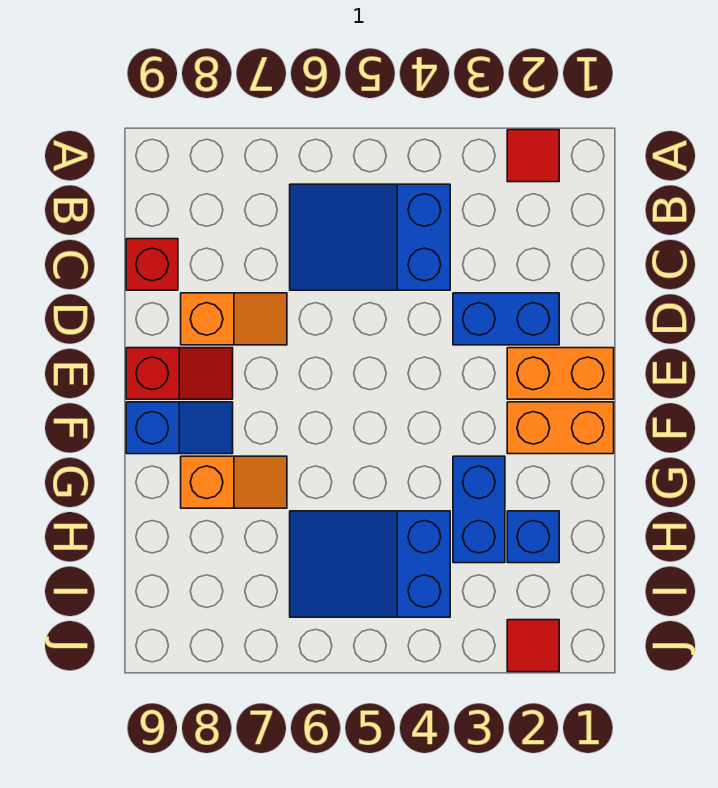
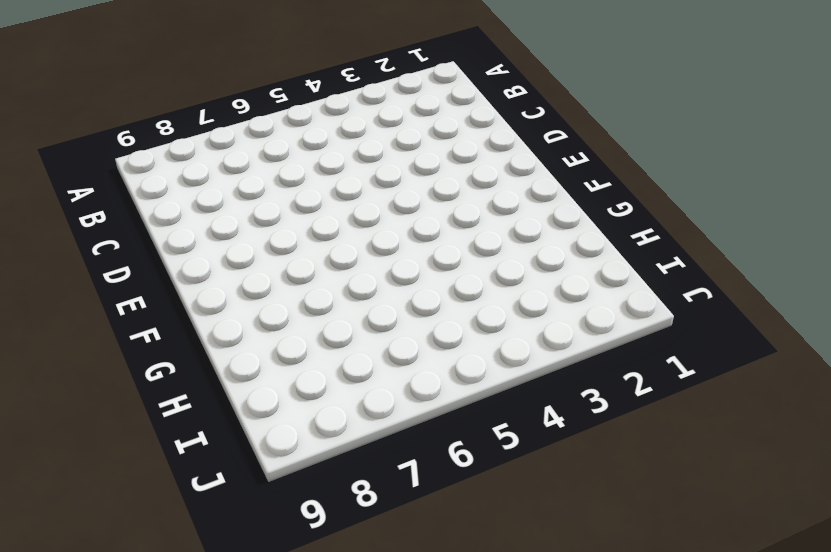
none -> red tile A2 level 1
none -> blue slope B4:C6 level 1 top 4
none -> red brick C9 level 1

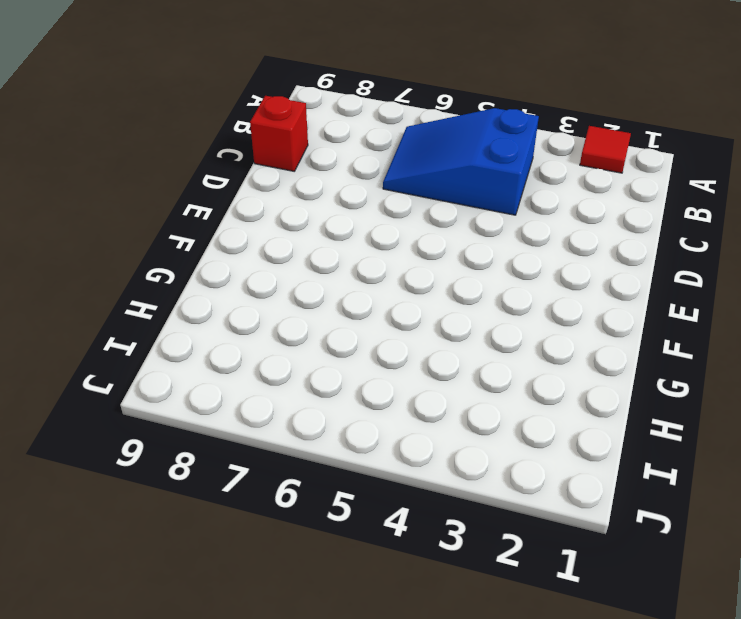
none -> blue brick D2:D3 level 1
none -> orange slope D7:D8 level 1 top 8
none -> orange brick E1:E2 level 1

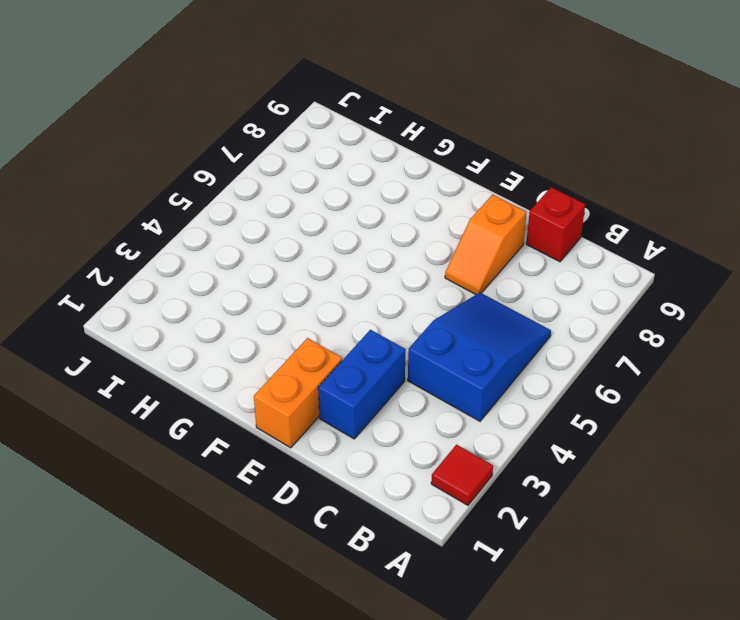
none -> red slope E8:E9 level 1 top 9
none -> orange brick F1:F2 level 1
none -> blue slope F8:F9 level 1 top 9

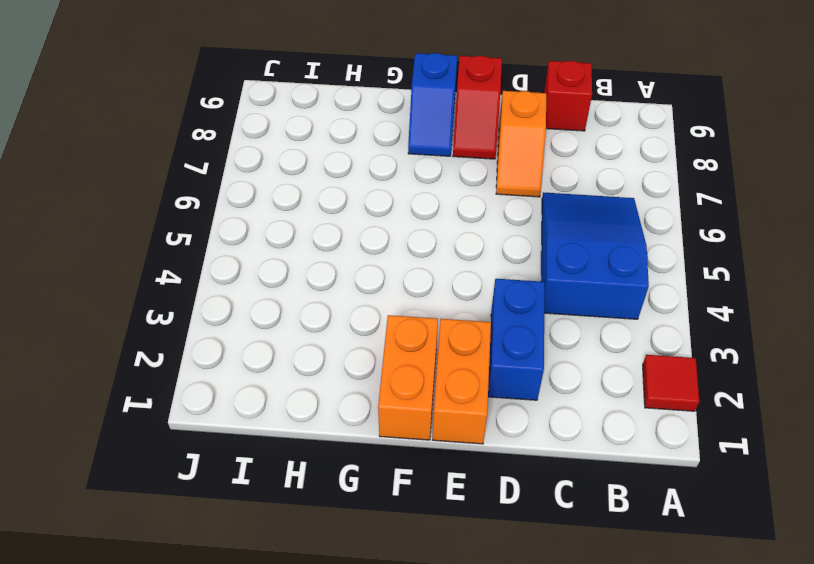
none -> blue brick G3:H3 level 1
none -> orange slope G7:G8 level 1 top 8
none -> blue brick H2 level 1

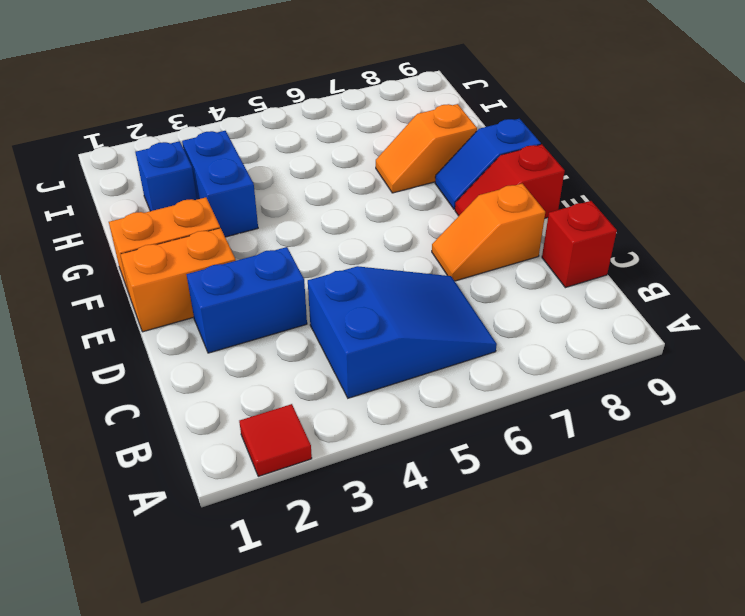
none -> blue slope H4:I6 level 1 top 4
none -> red tile J2 level 1

